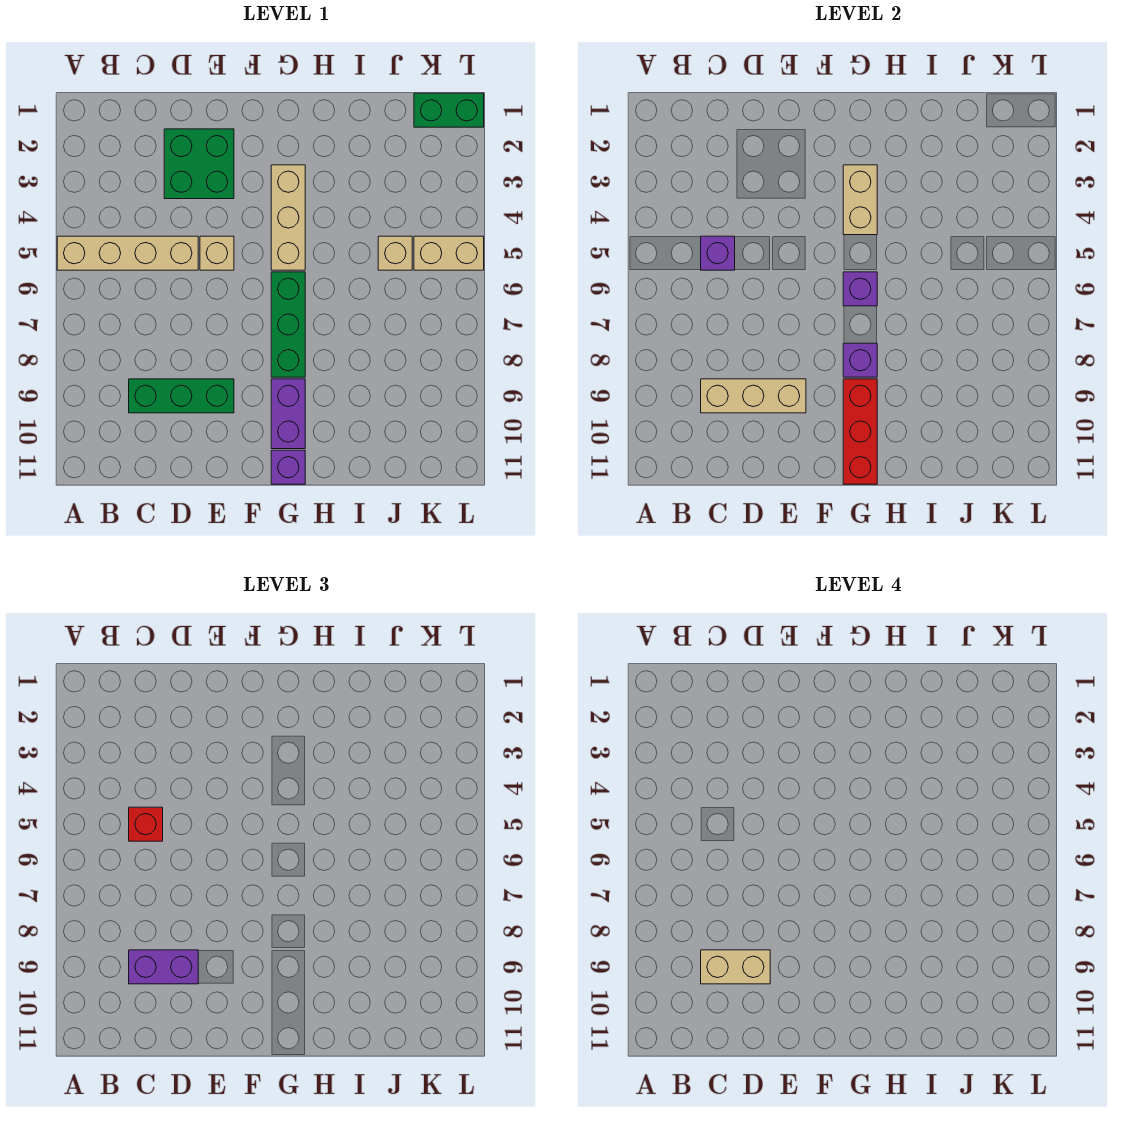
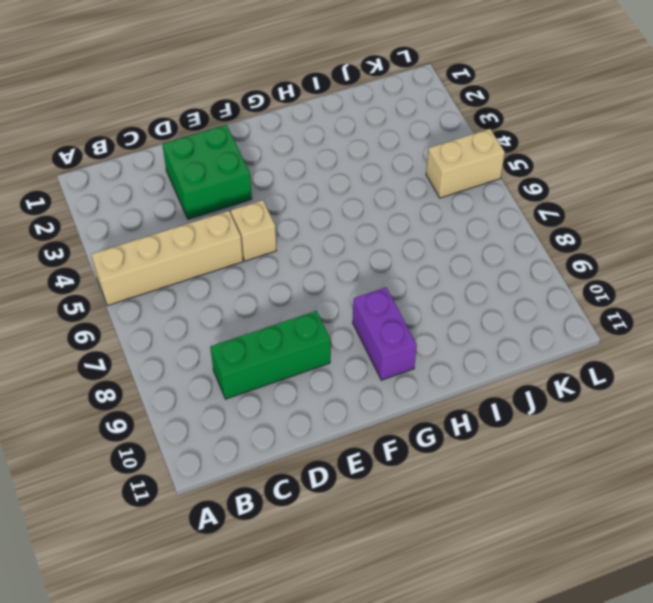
none -> tan brick G3:G5 level 1
none -> green brick G6:G8 level 1
none -> purple brick G11 level 1

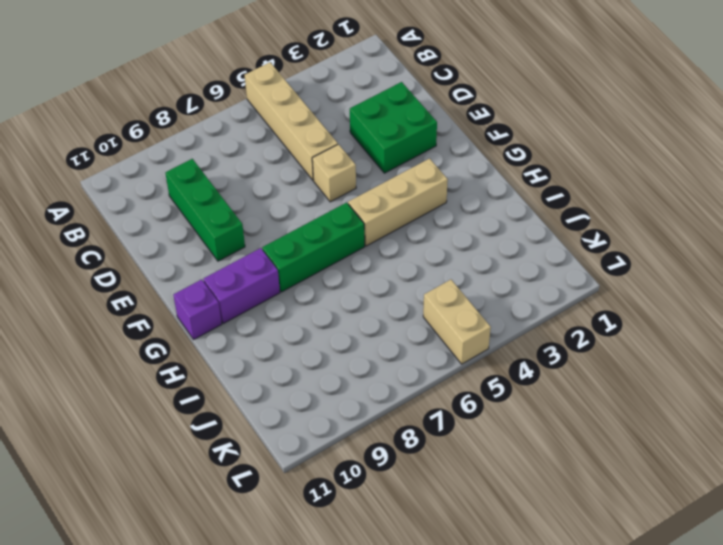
none -> tan brick J5 level 1
none -> green brick K1:L1 level 1
none -> purple brick C5 level 2

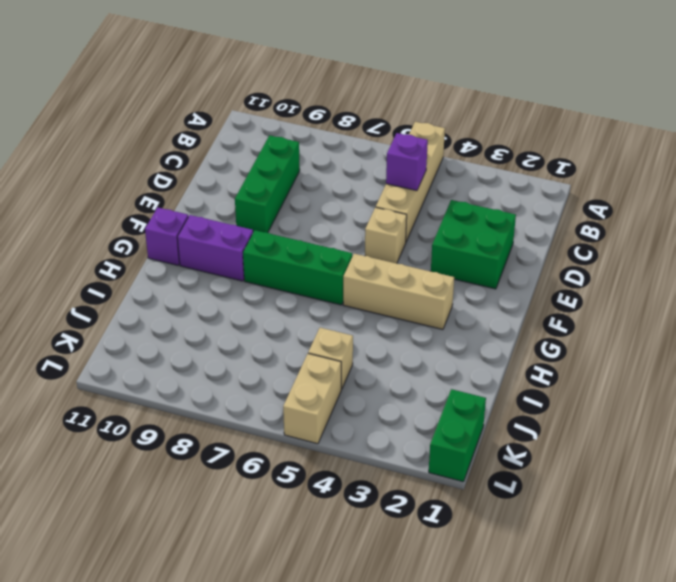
none -> tan brick C9:E9 level 2
none -> tan brick G3:G4 level 2
none -> purple brick G6 level 2

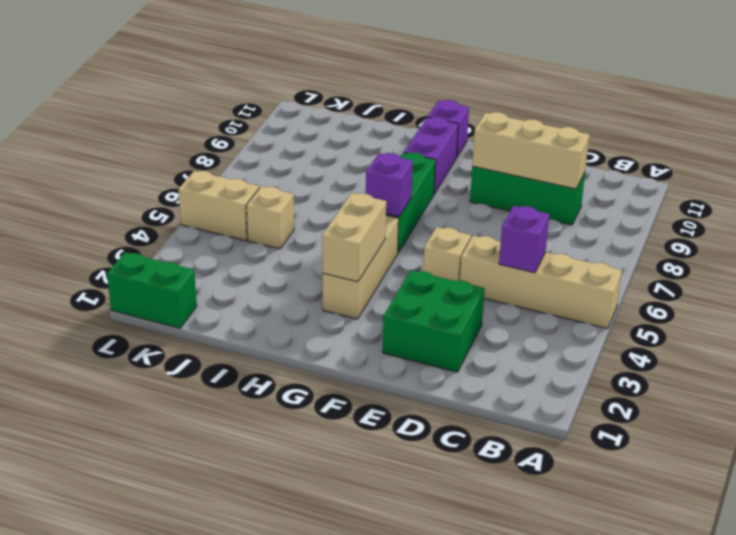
none -> purple brick G8 level 2
none -> red brick G9:G11 level 2
none -> red brick C5 level 3

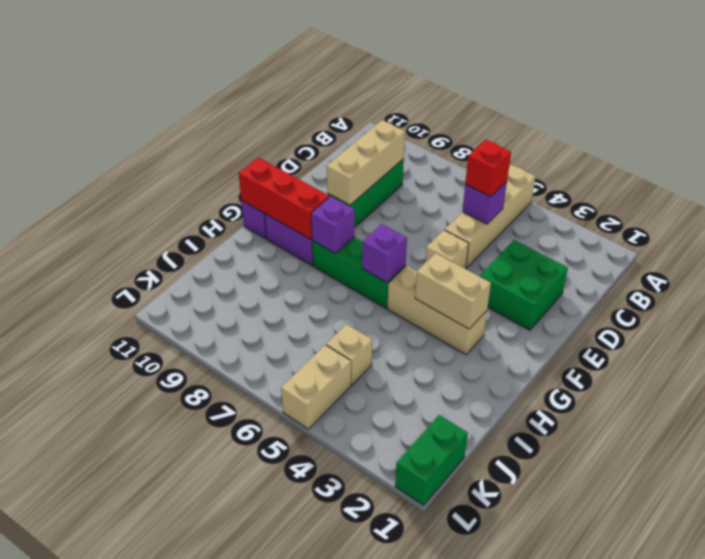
none -> purple brick C9:D9 level 3
none -> tan brick C9:D9 level 4

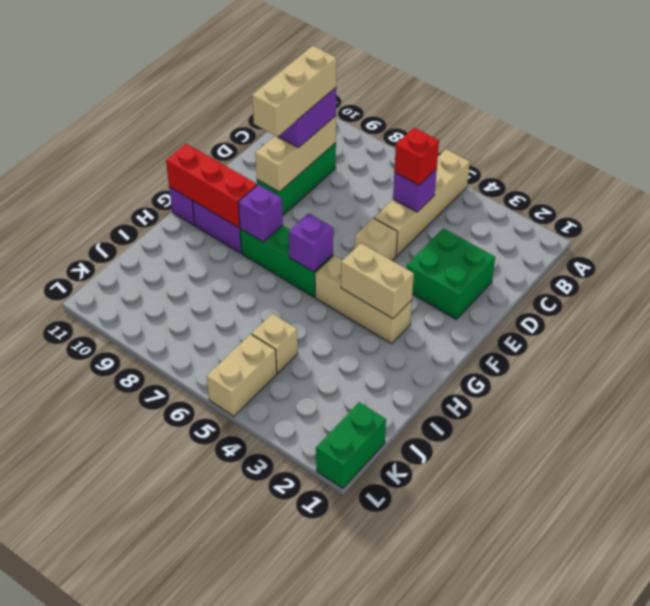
tan brick C9:E9 level 4 -> tan brick C9:D9 level 4

